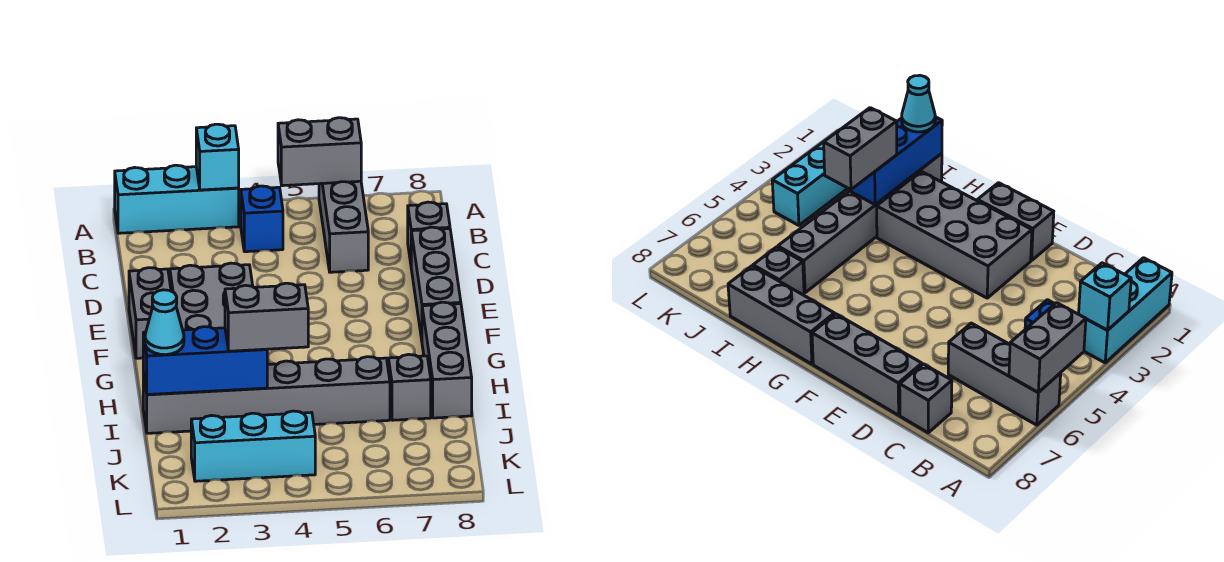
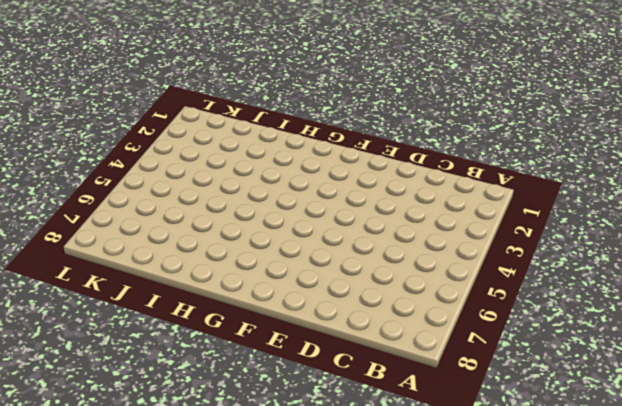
none -> cyan brick A1:A3 level 1
none -> grey brick A6:C6 level 1
none -> blue brick B4 level 1

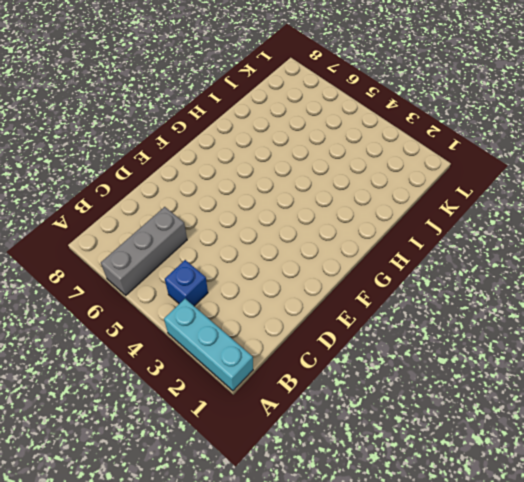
none -> grey brick C8 level 1
none -> grey brick D8:F8 level 1
none -> grey brick E1:F1 level 1

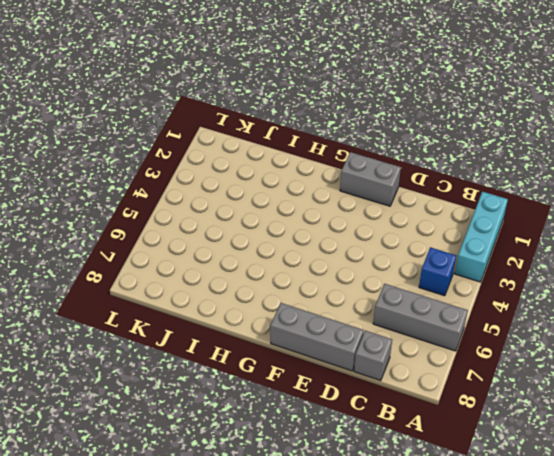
none -> grey brick E2:H3 level 1
none -> grey brick G8:I8 level 1
none -> grey brick I1:I6 level 1

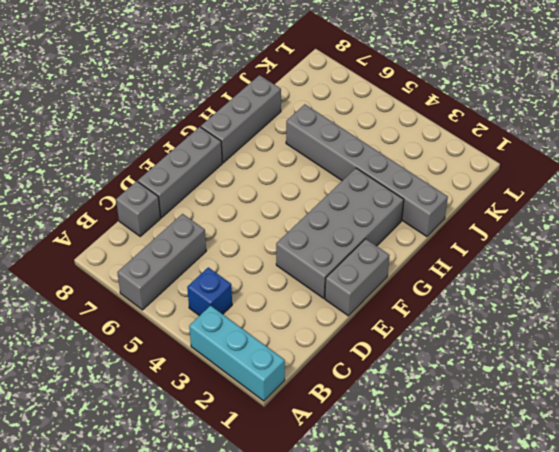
none -> grey brick I7 level 1
none -> cyan brick K2:K4 level 1
none -> cyan brick A3 level 2

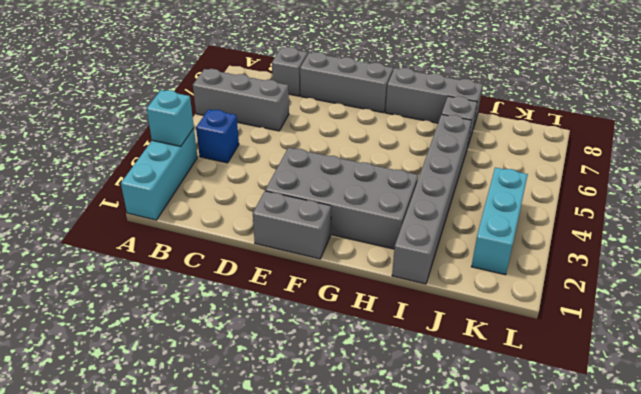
none -> grey brick A5:A6 level 2
none -> blue brick I1:I3 level 2
none -> cyan cone I1 level 3

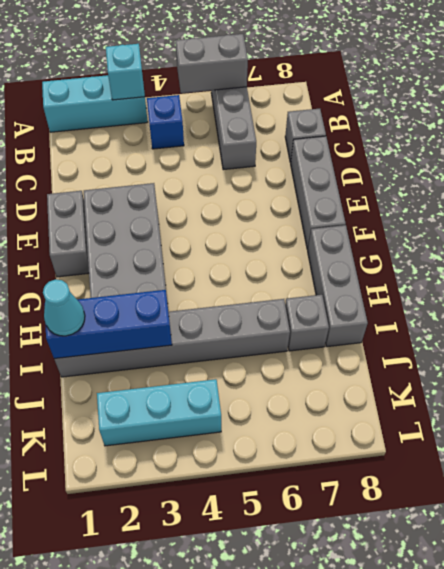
none -> grey brick I3:I4 level 3

